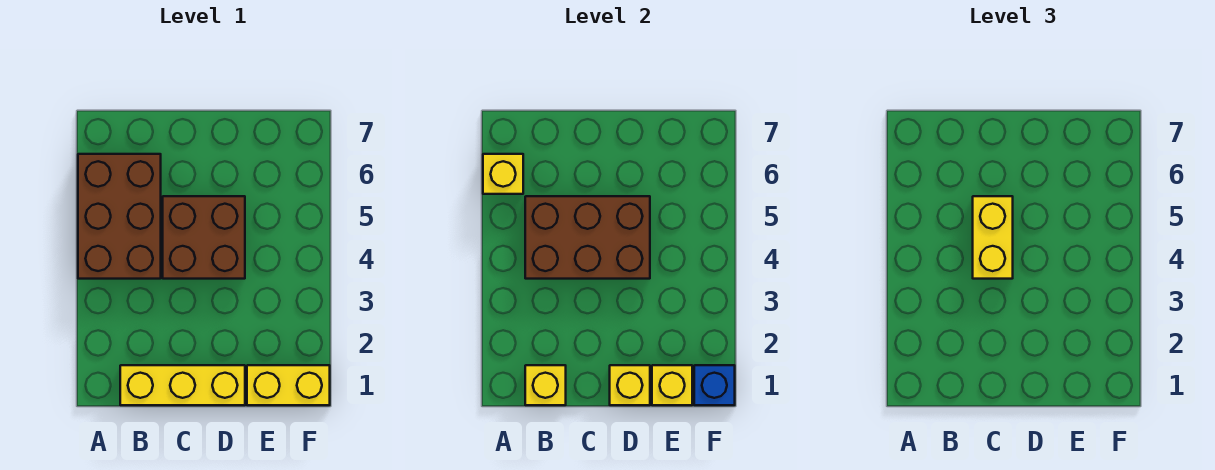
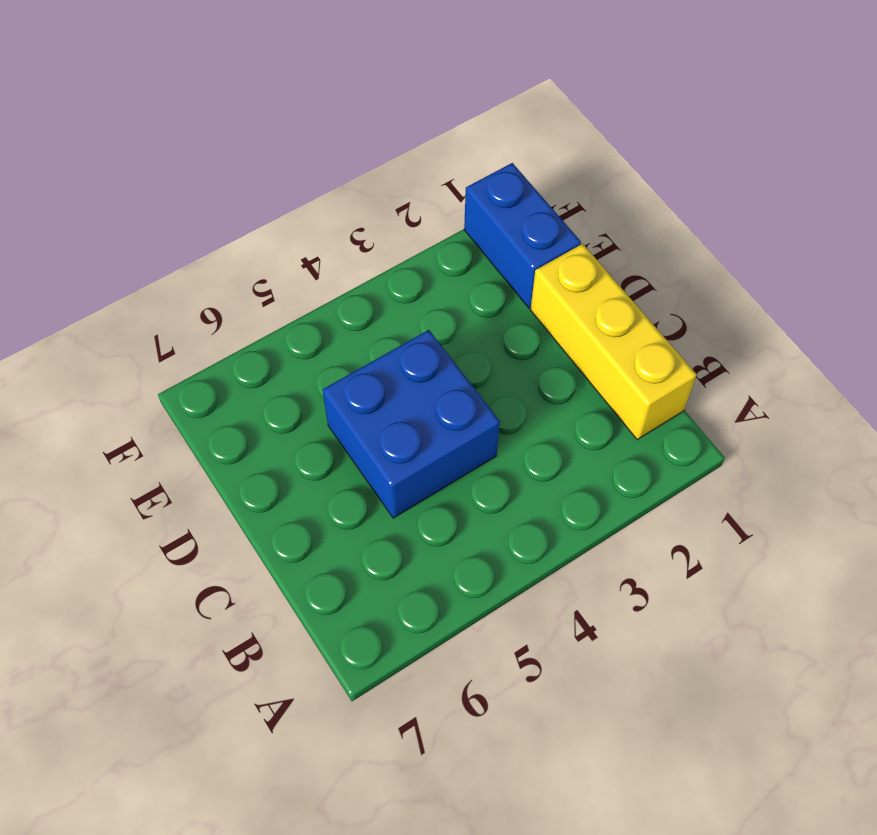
blue brick C4:D5 level 1 -> brown brick C4:D5 level 1
blue brick E1:F1 level 1 -> yellow brick E1:F1 level 1
none -> brown brick A4:B6 level 1
none -> yellow brick A6 level 2

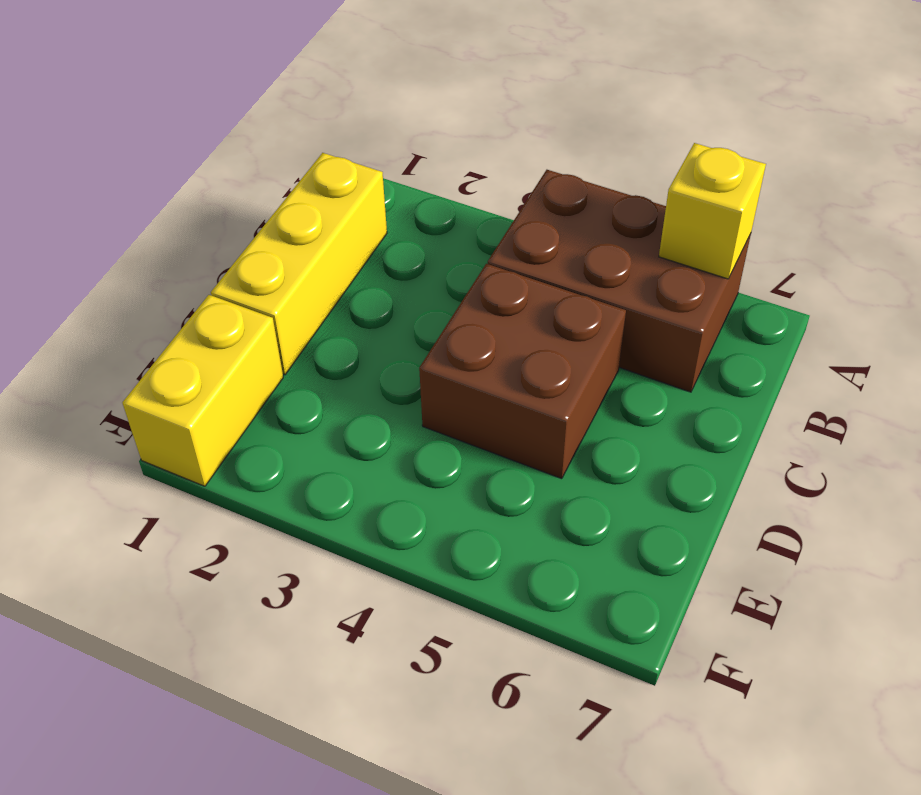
none -> yellow brick B1 level 2
none -> brown brick B4:D5 level 2

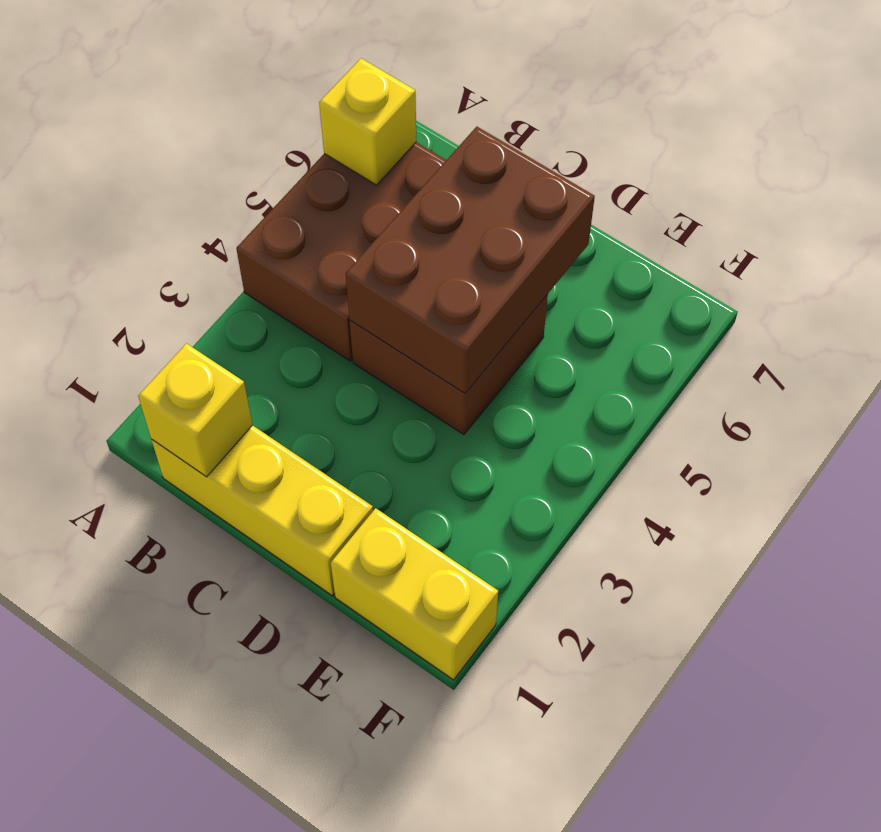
brown brick C4:D6 level 2 -> brown brick B4:D5 level 2
none -> yellow brick D1 level 2
none -> yellow brick E1 level 2

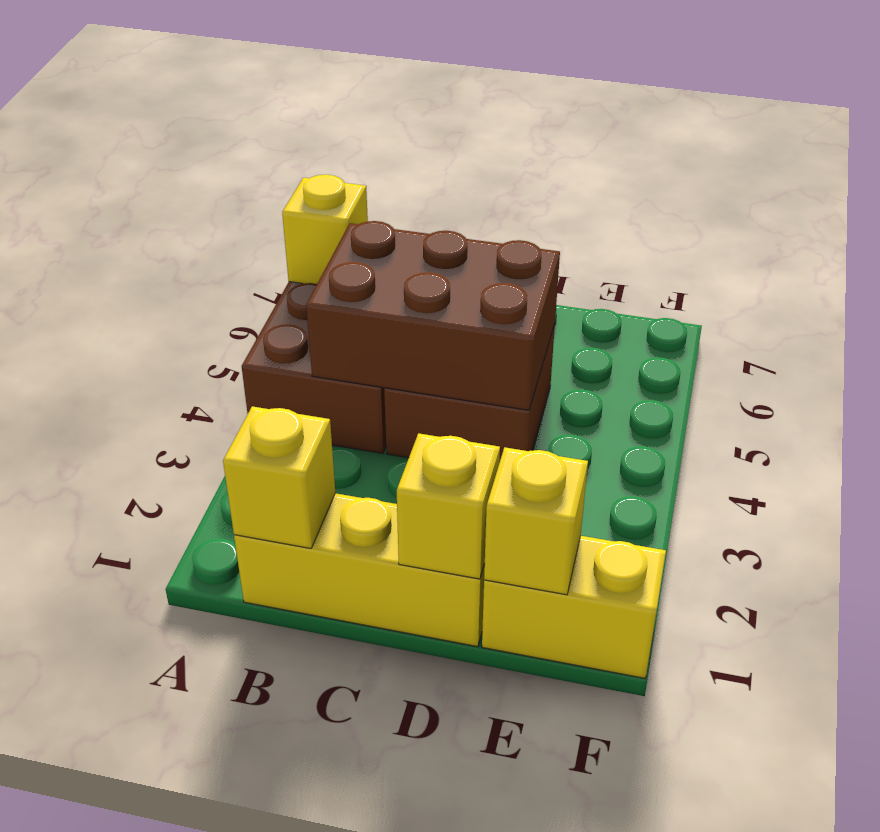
none -> blue brick F1 level 2
none -> yellow brick C4:C5 level 3

